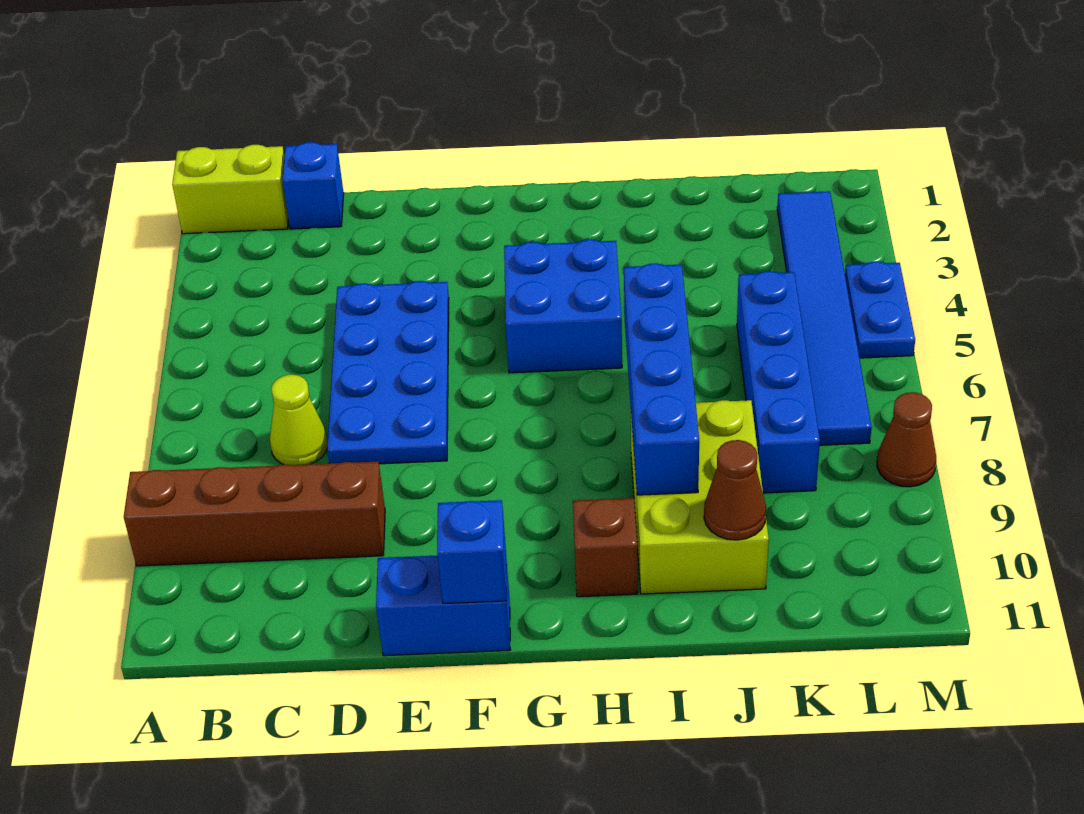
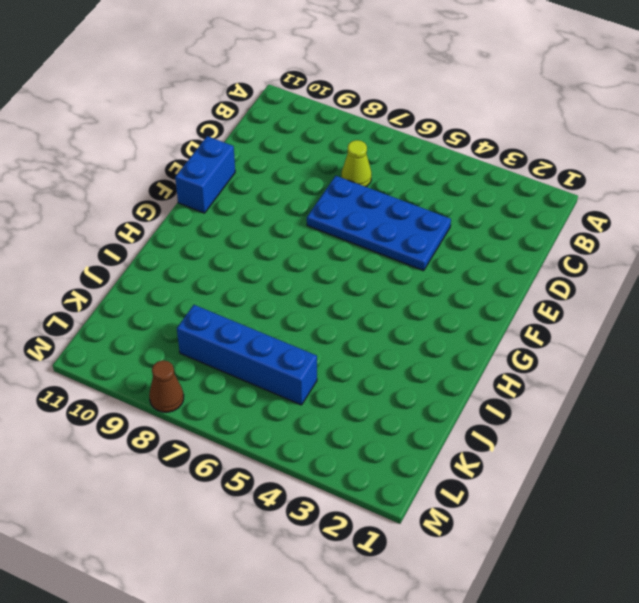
none -> lime brick A1:B1 level 1
none -> brown brick A9:D9 level 1
none -> blue brick C1 level 1

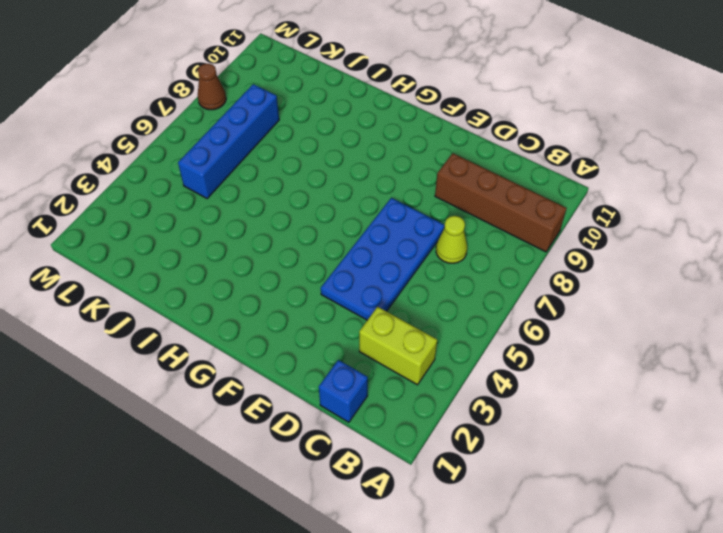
lime brick B3:C3 level 1 -> lime brick A1:B1 level 1
none -> blue brick E11:F11 level 1
none -> blue brick G4:H5 level 1
none -> brown brick H10 level 1

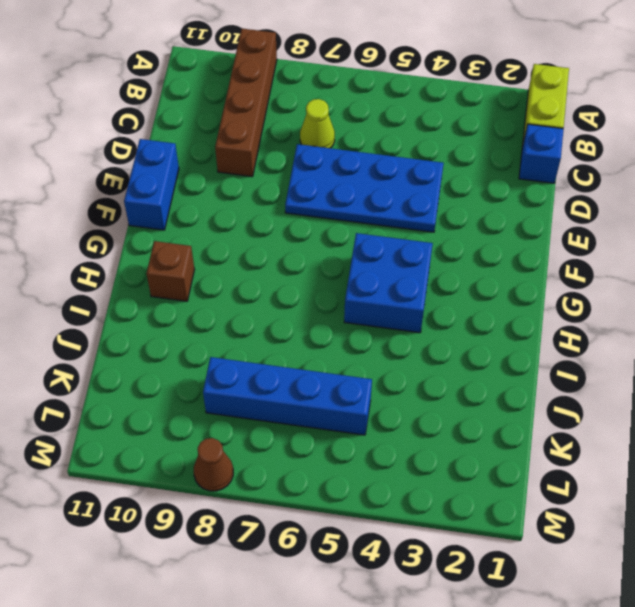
none -> lime brick I8:J10 level 1
none -> blue tile L2:L7 level 1
none -> blue plate M4:M5 level 1

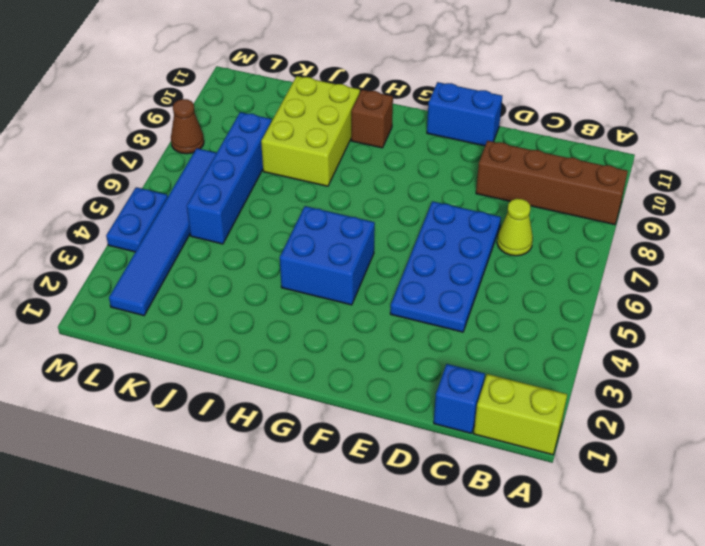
none -> blue brick F11 level 2
none -> blue brick I6:I9 level 2
none -> brown cone J10 level 2

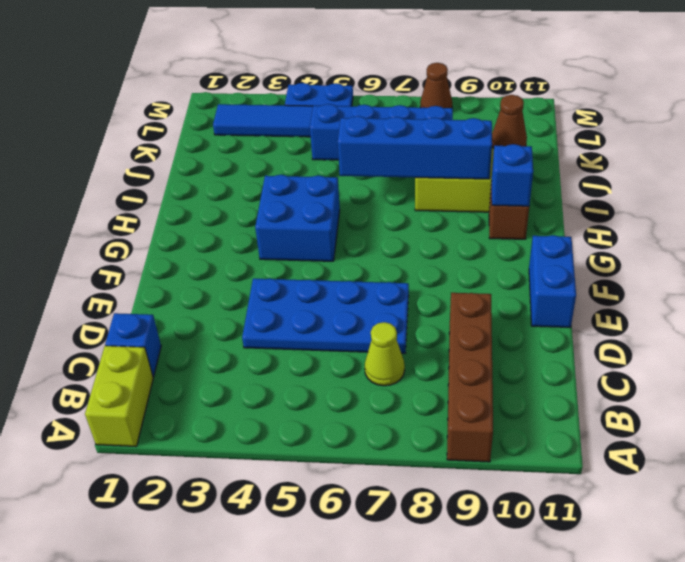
blue brick H10 level 2 -> blue brick F11 level 2

